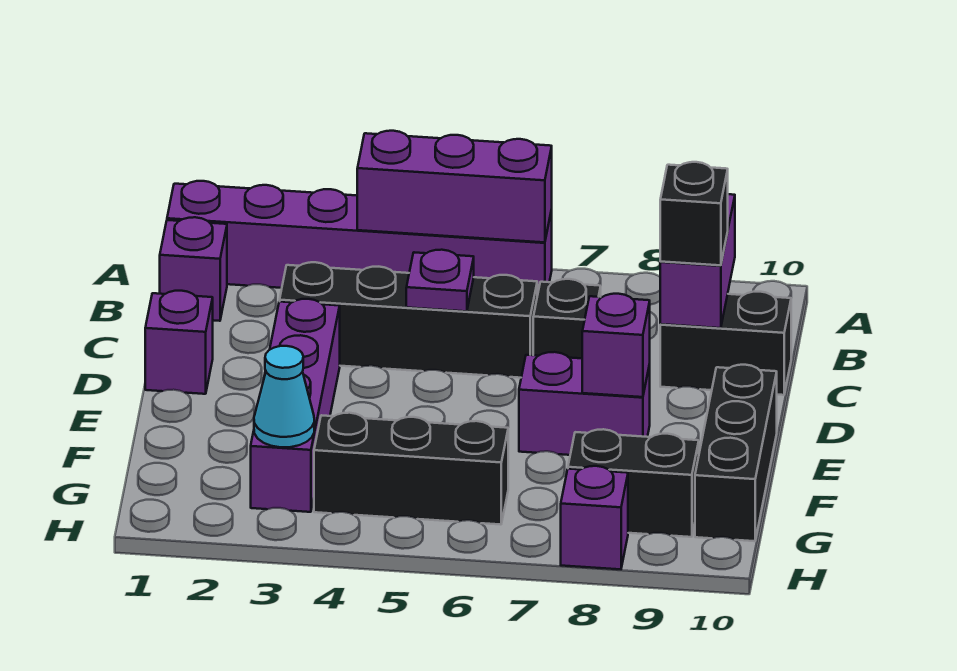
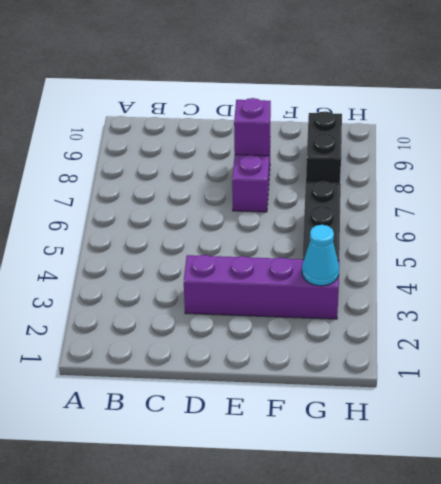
none -> purple brick A1:A6 level 1
none -> purple brick B1 level 1
none -> black brick C3:C6 level 1

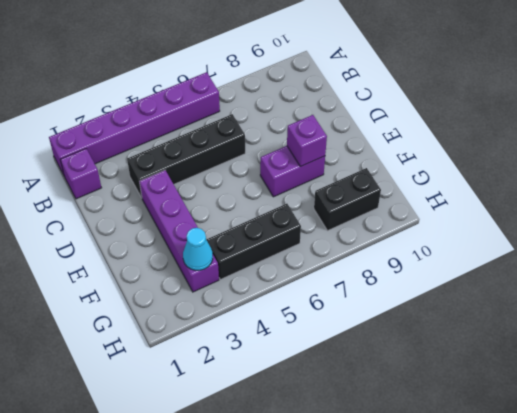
none -> black brick C7 level 1
none -> black brick C9:C10 level 1
none -> purple brick D1 level 1

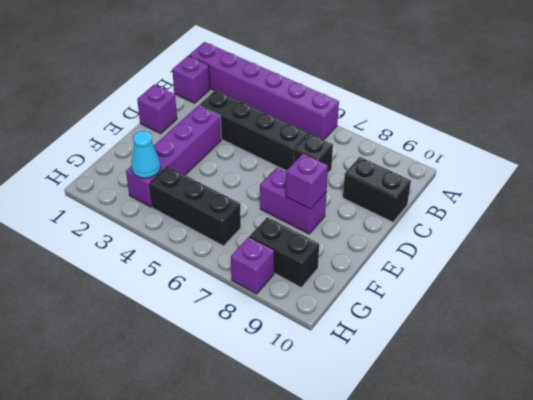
none -> black brick E10:G10 level 1
none -> purple brick A4:A6 level 2
none -> purple brick B9:C9 level 2

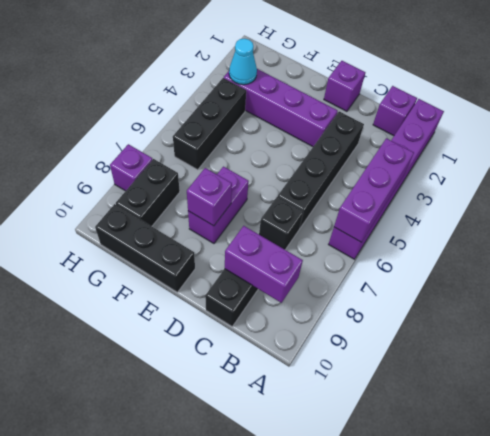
none -> purple plate C5 level 2
none -> black brick C9 level 3

